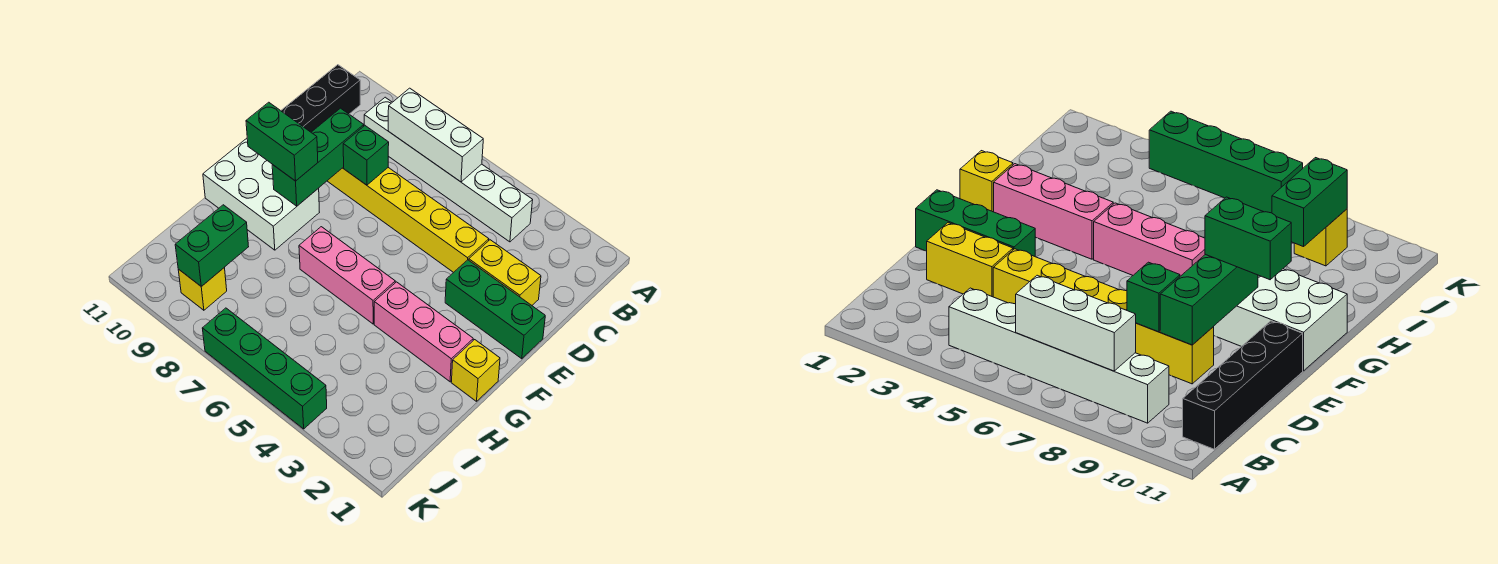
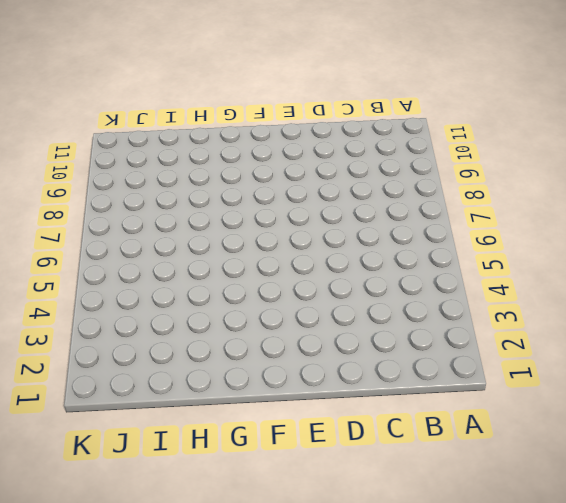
none -> white brick B4:B9 level 1
none -> black brick B11:E11 level 1
none -> yellow brick D2:D3 level 1

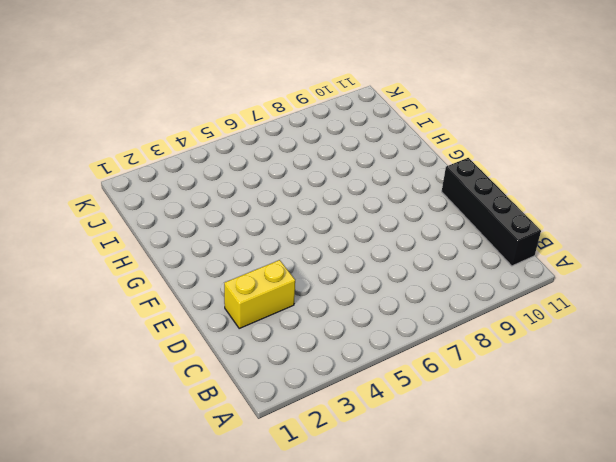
none -> white brick B4:B9 level 1
none -> yellow brick D4:D9 level 1
none -> green brick E1:E3 level 1

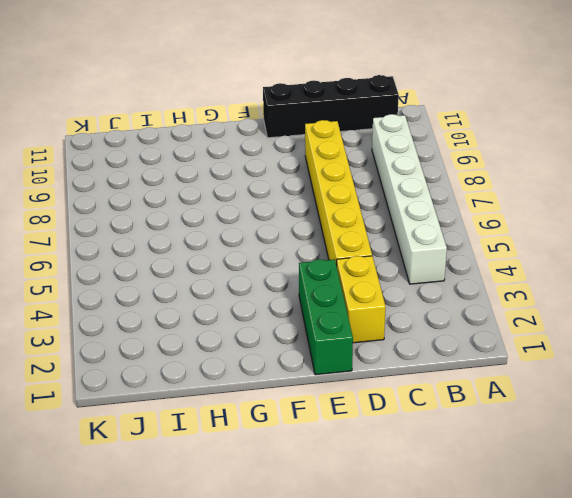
none -> white brick F9:G11 level 1
none -> yellow brick G1 level 1
none -> pink brick G2:G4 level 1

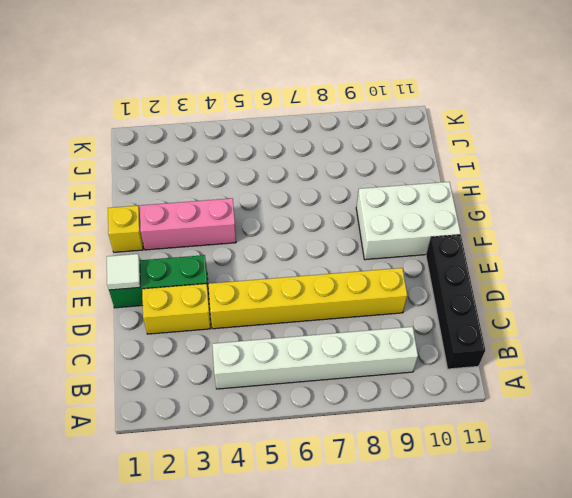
white tile E1 level 2 -> none
none -> pink brick G5:G7 level 1
none -> yellow brick J9 level 1
none -> green brick K4:K7 level 1

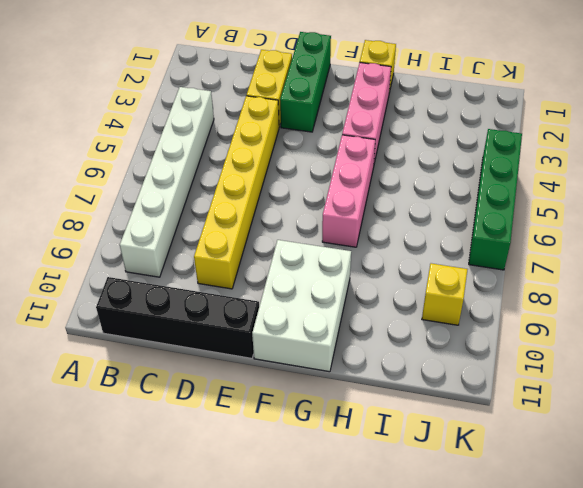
none -> white brick B6:B8 level 2
none -> green brick D8 level 2
none -> green brick D9:F9 level 2

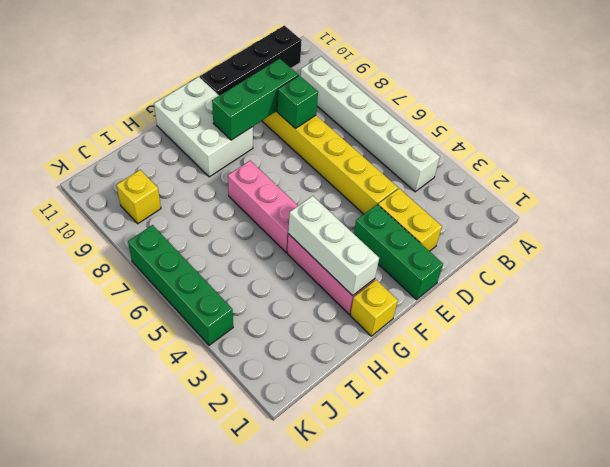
white brick G2:G4 level 2 -> white brick B6:B8 level 2
none -> green brick I9:J9 level 2
none -> green brick F9:F10 level 3

